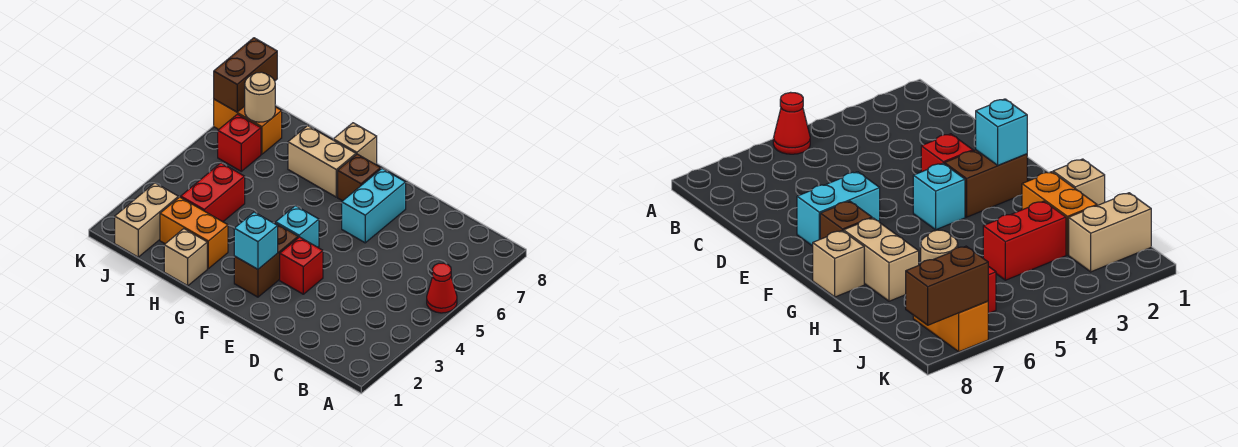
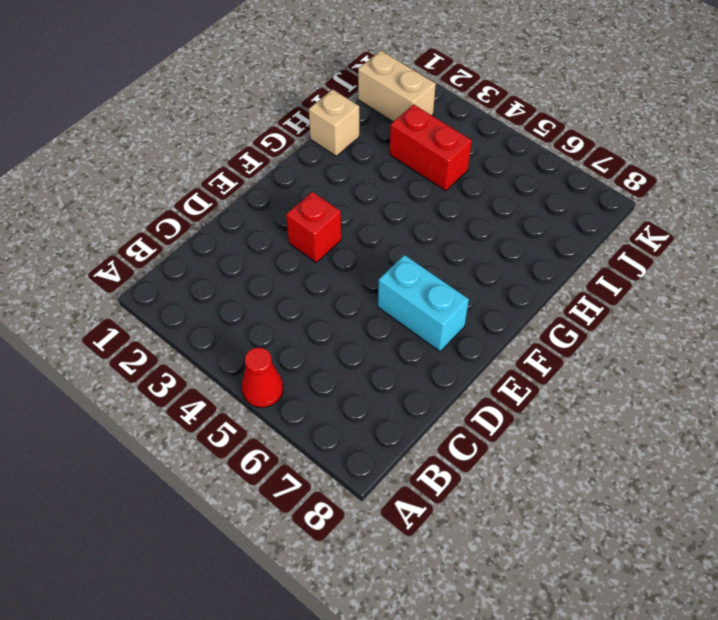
none -> brown brick F2:F3 level 1
none -> cyan brick F4 level 1
none -> brown brick F7 level 1

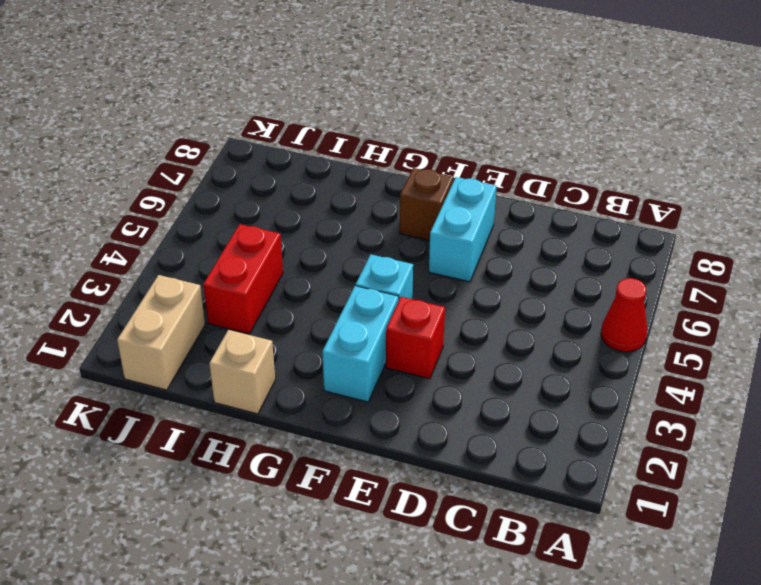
cyan brick F2:F3 level 1 -> brown brick F2:F3 level 1
none -> tan brick G7:H7 level 1
none -> tan brick G8 level 1
none -> orange brick H2:I2 level 1

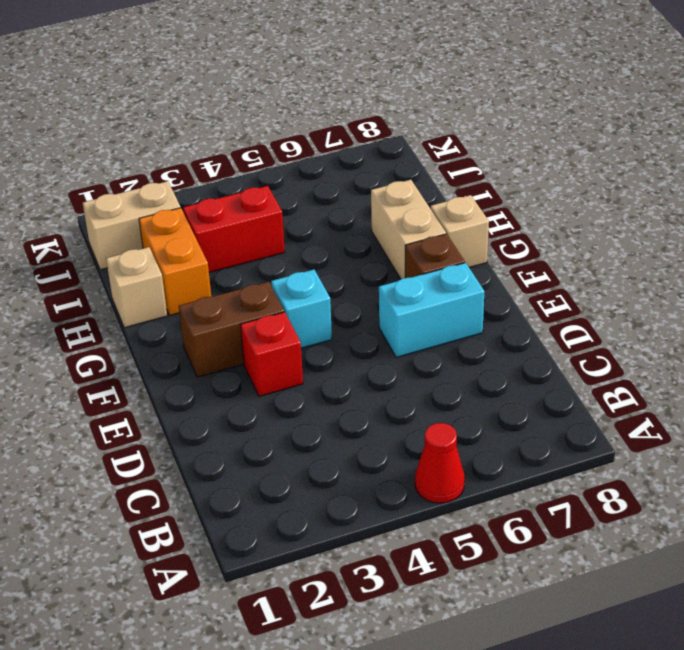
none -> red brick J6 level 1
none -> orange brick J7:K7 level 1
none -> cyan brick F2 level 2

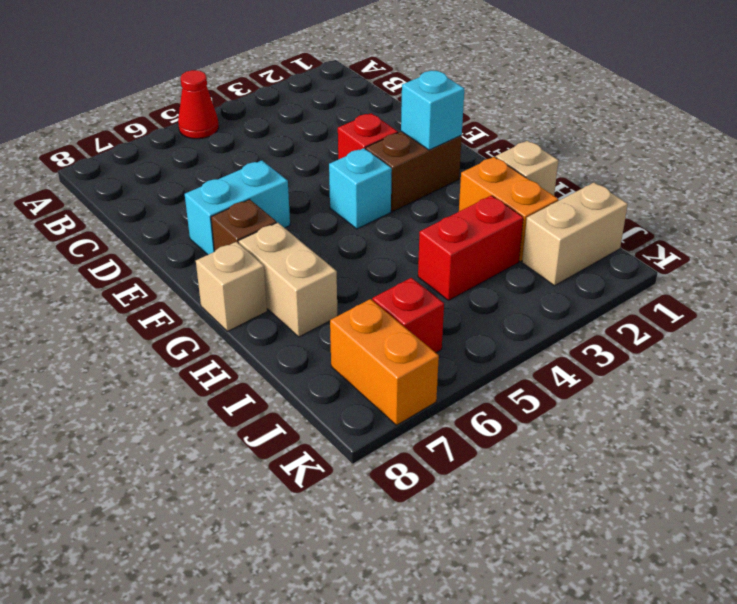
none -> tan round brick J7 level 2
none -> brown brick K7:K8 level 2

